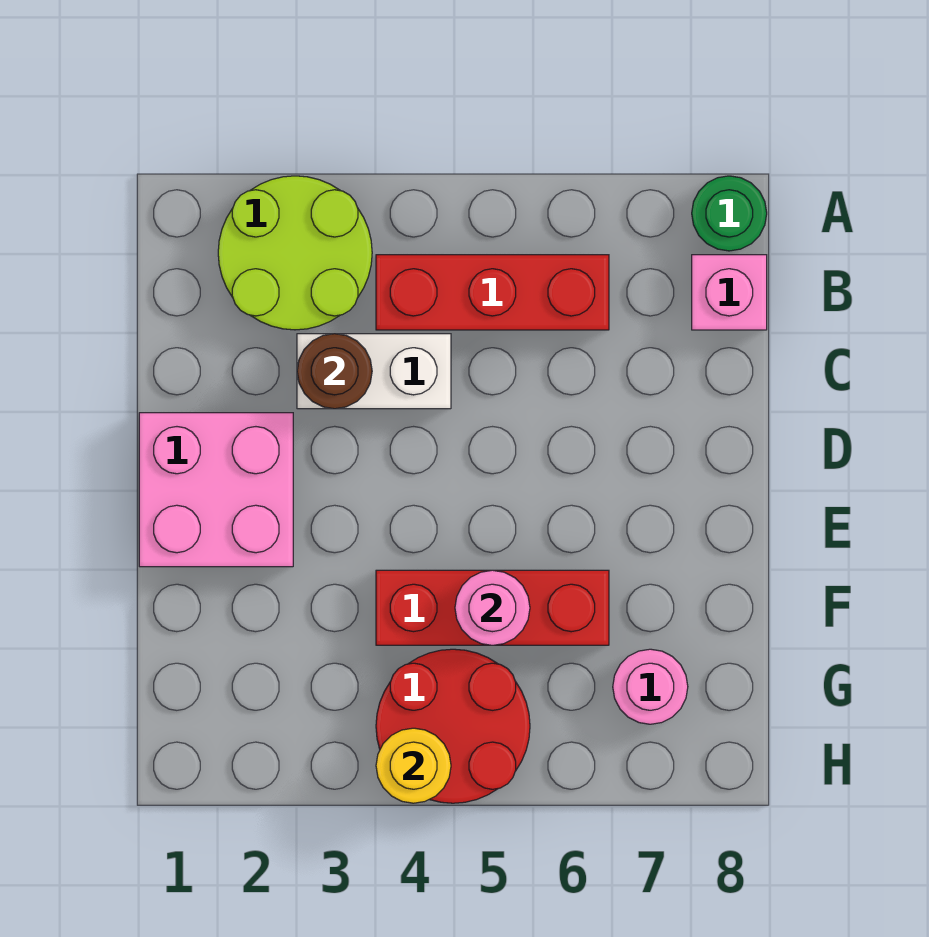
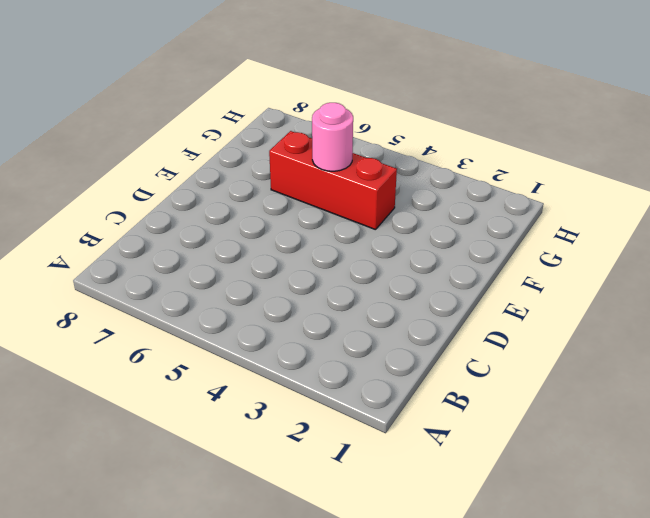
none -> lime round brick A2:B3 level 1
none -> green round brick A8 level 1
none -> red brick B4:B6 level 1

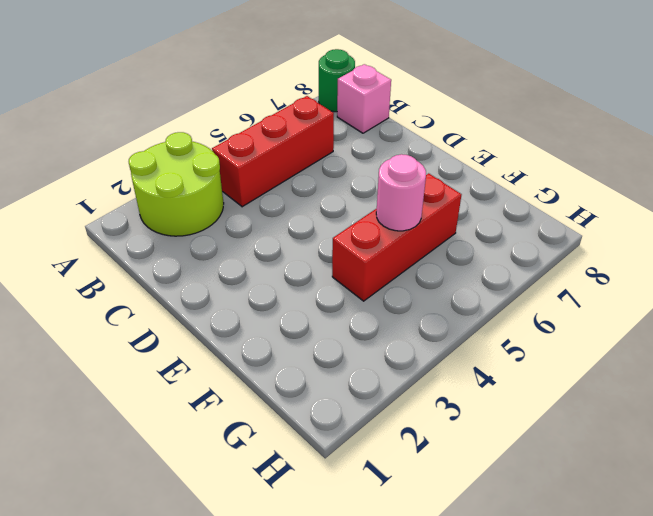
none -> white brick C3:C4 level 1
none -> pink brick D1:E2 level 1
none -> red round brick G4:H5 level 1

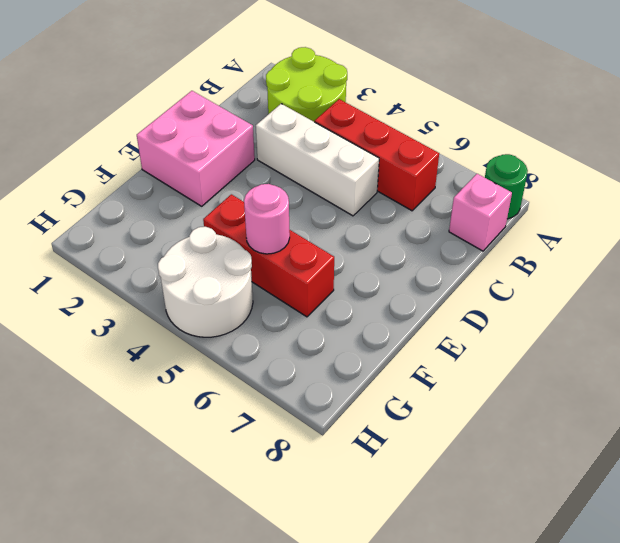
white brick C3:C5 level 1 -> white brick C3:C4 level 1
white round brick G4:H5 level 1 -> red round brick G4:H5 level 1
none -> pink round brick G7 level 1
none -> brown round brick C3 level 2
none -> yellow round brick H4 level 2

